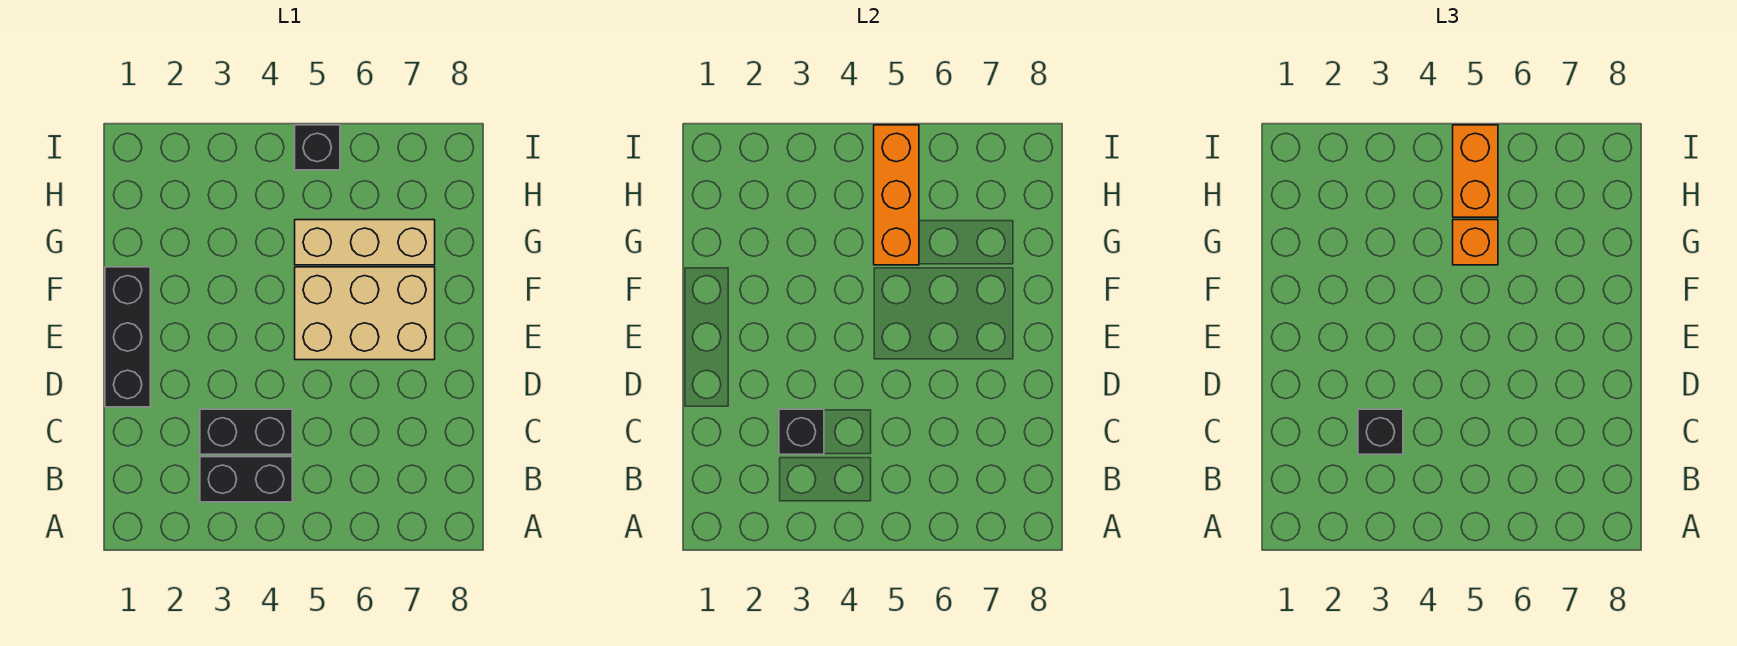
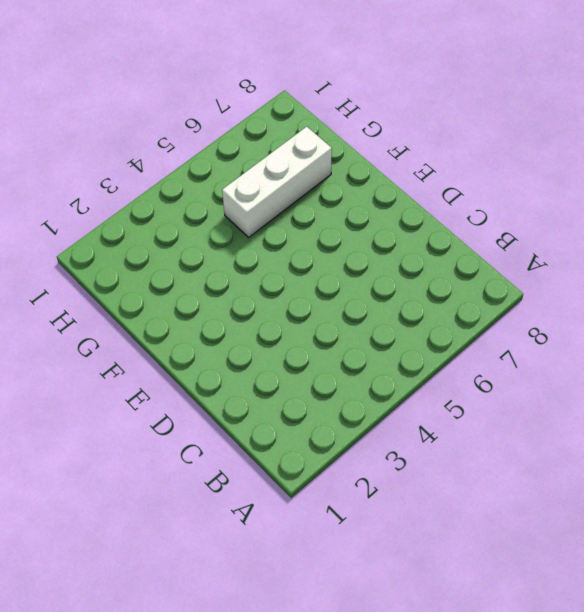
white brick G5:G7 level 1 -> tan brick G5:G7 level 1
none -> black brick B3:B4 level 1
none -> black brick C3:C4 level 1

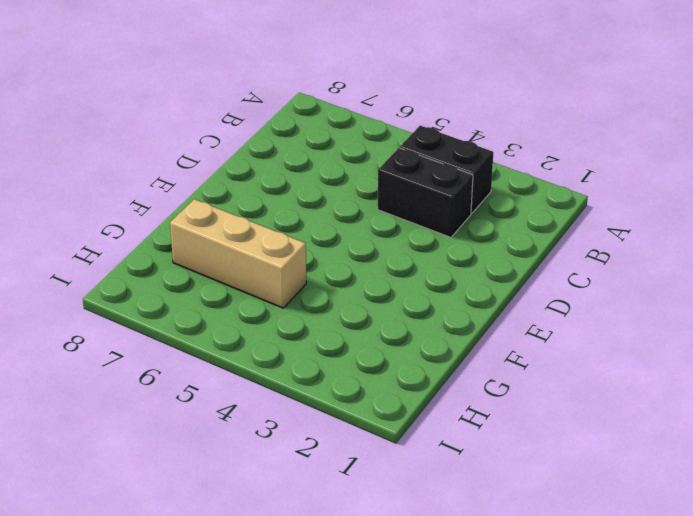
none -> black brick D1:F1 level 1
none -> tan brick E5:F7 level 1

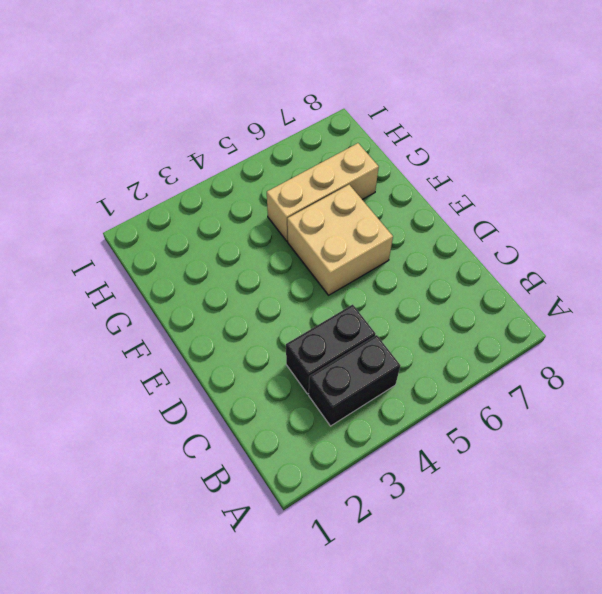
tan brick E5:F6 level 1 -> tan brick E5:F7 level 1
none -> black brick D1:F1 level 1
none -> black brick I5 level 1

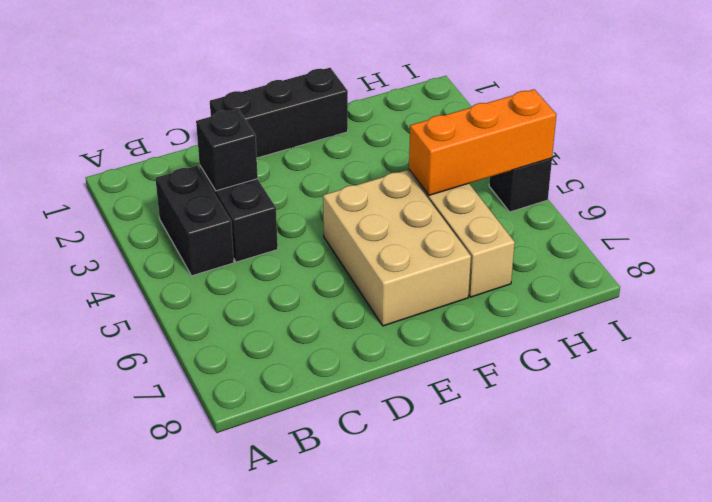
none -> black brick C3 level 3
none -> orange brick G5 level 3

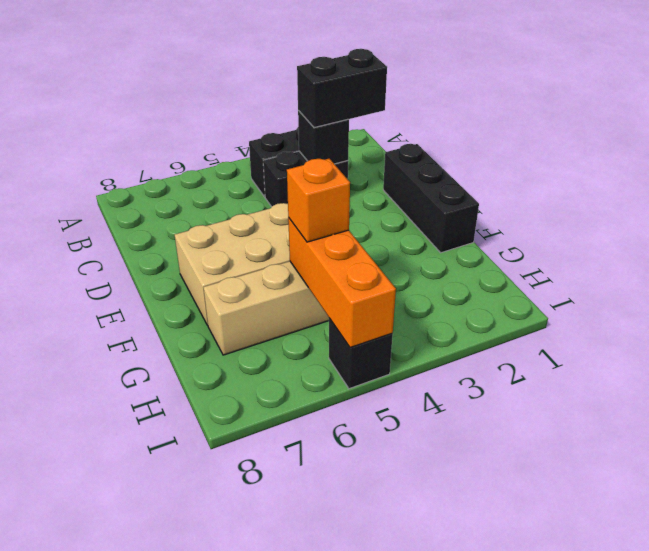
black brick C2:C3 level 3 -> black brick C3 level 3
none -> orange brick H5:I5 level 3

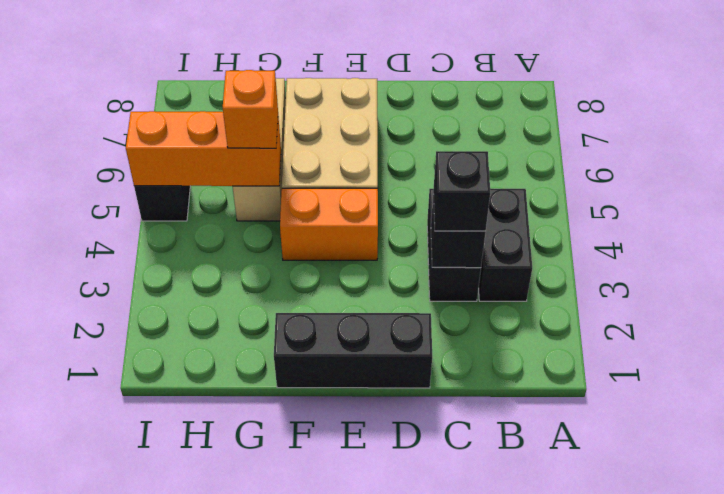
orange brick E4:F4 level 1 -> orange brick H5:I5 level 3

